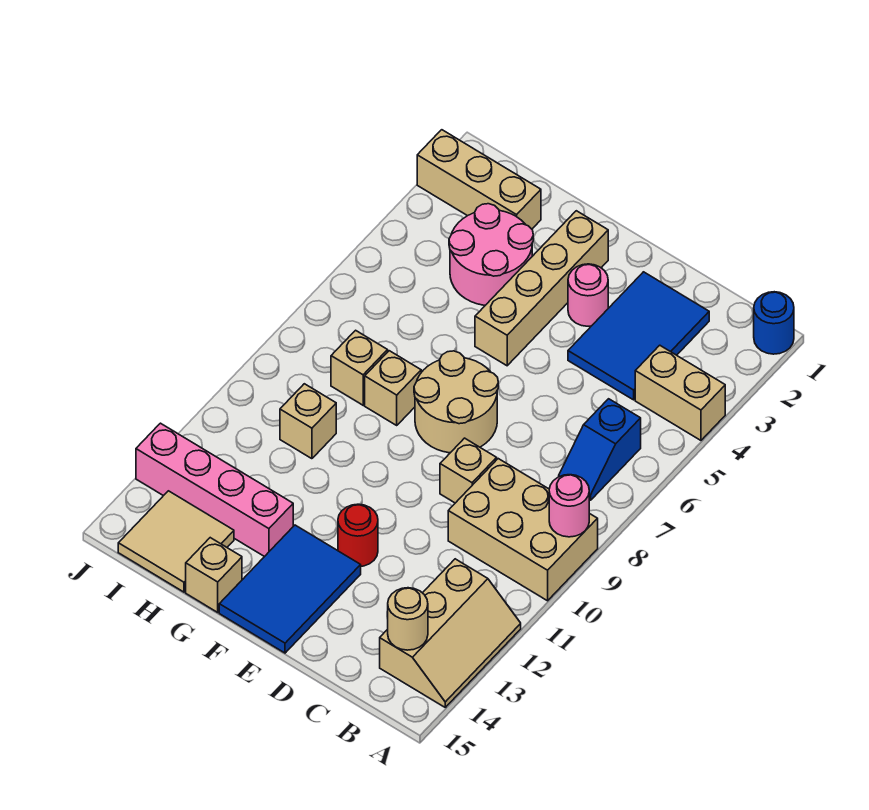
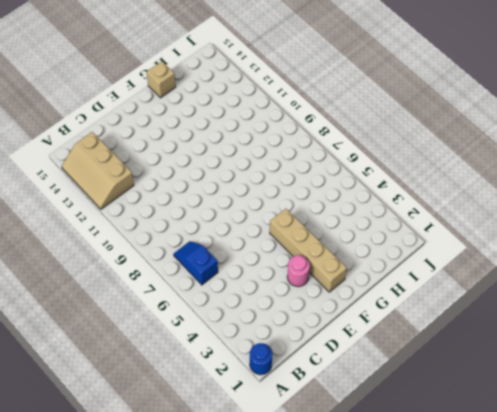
none -> tan brick A4:B4 level 1
none -> tan brick A9:C10 level 1
none -> blue tile C2:D4 level 1

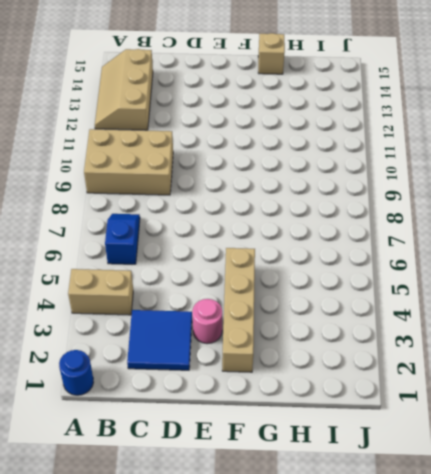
blue tile C2:D3 level 1 -> blue tile C2:D4 level 1
none -> tan brick D9 level 1
none -> tan round brick E7:F8 level 1
none -> red round brick E12 level 1

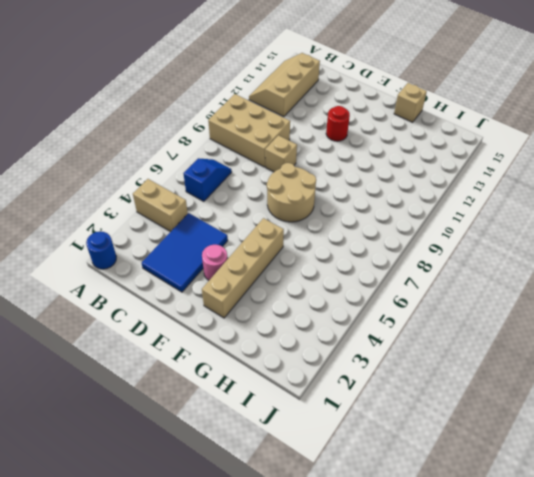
none -> blue tile E13:F15 level 1
none -> pink round brick G3:H4 level 1
none -> tan brick G8 level 1

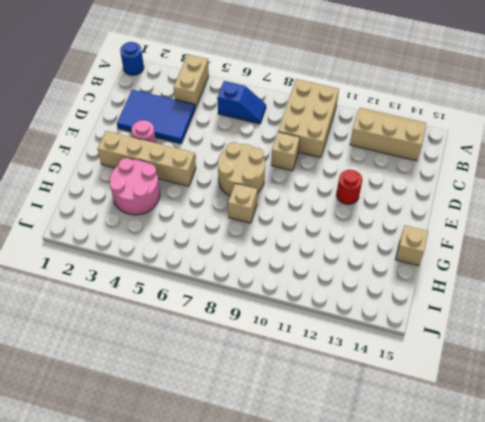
none -> blue tile E13:F15 level 1
none -> pink brick G13:J13 level 1
none -> tan brick H2:J2 level 1

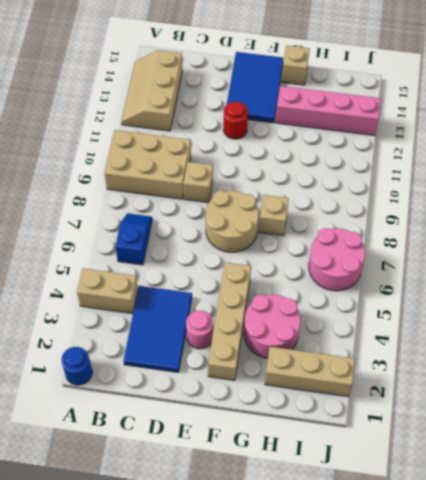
pink round brick I6:J7 level 1 -> none
none -> tan brick H8 level 1
none -> tan brick H10 level 1
none -> tan tile H14:I15 level 1

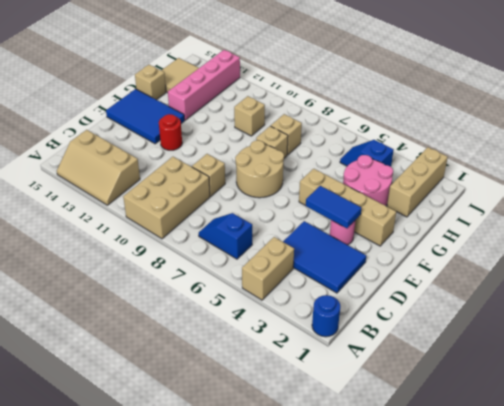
blue tile E3:E4 level 2 -> none
blue slope I4:I5 level 1 top 4 -> none
none -> pink round brick A9 level 2
none -> tan round brick B14 level 2

